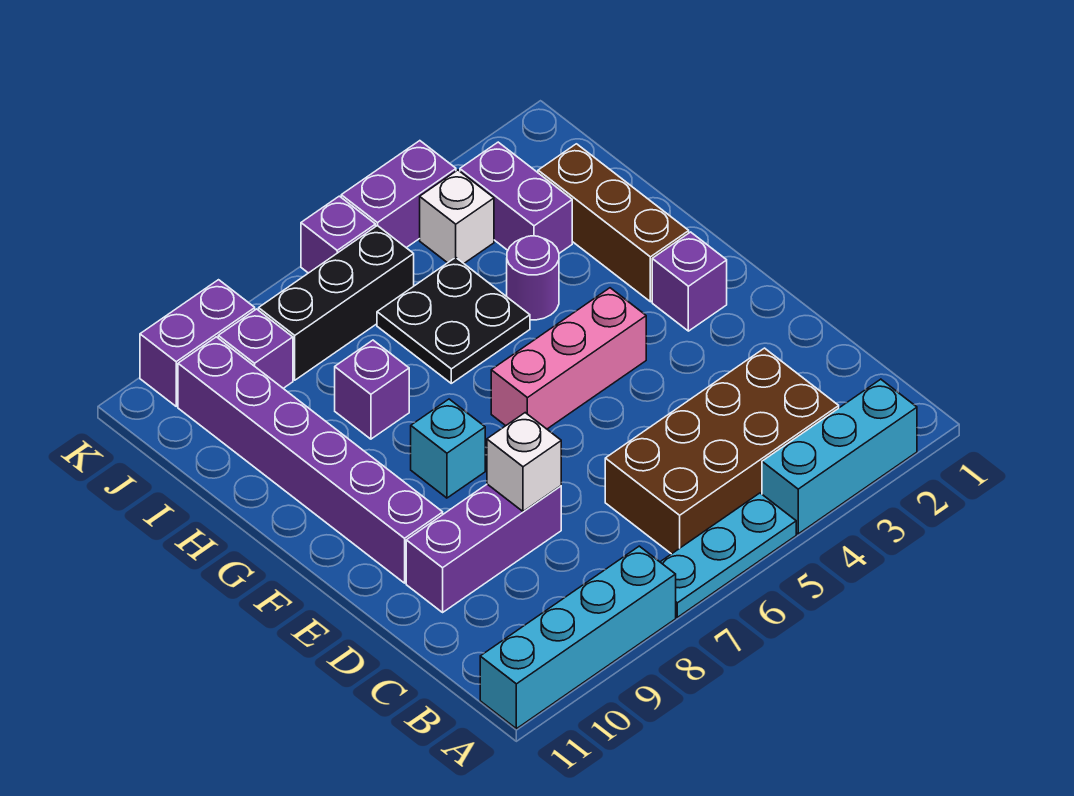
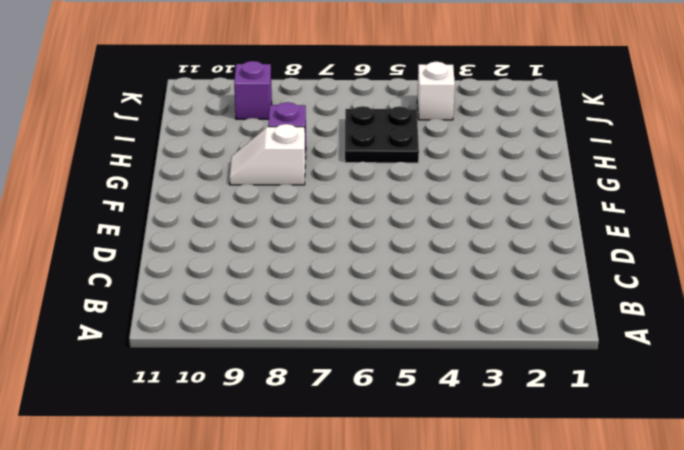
white slope G8:G9 level 1 top 8 -> none
none -> cyan brick A2:A4 level 1
none -> cyan plate A5:A7 level 1
none -> cyan brick A8:A11 level 1

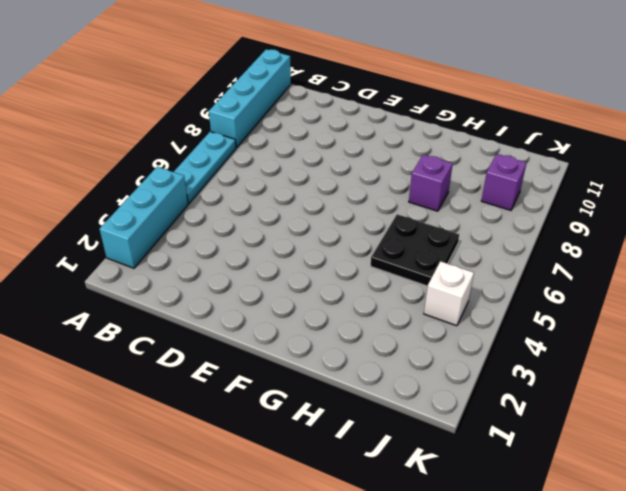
none -> brown brick B3:C6 level 1
none -> purple brick D8:D10 level 1
none -> purple brick E10:J10 level 1

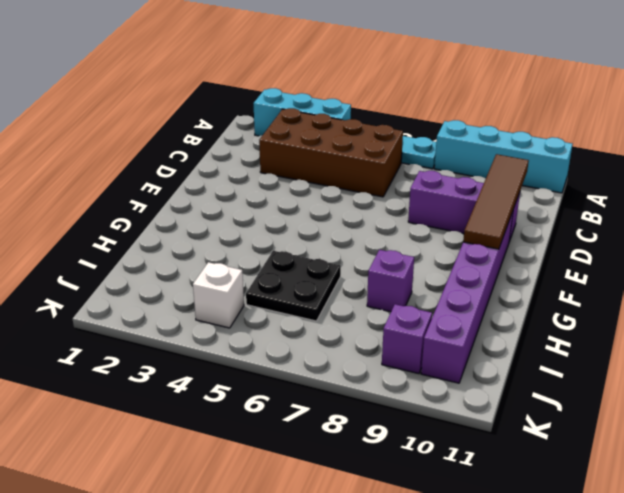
brown tile C10:F10 level 2 -> none
none -> purple brick F2 level 1
none -> pink brick F4:F6 level 1
none -> cyan brick F8 level 1

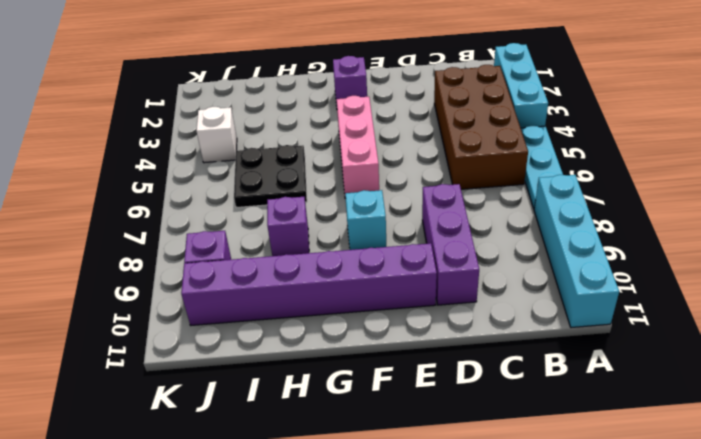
none -> brown brick G2:I2 level 1
none -> purple round brick H4 level 1
none -> purple brick I3:J3 level 1

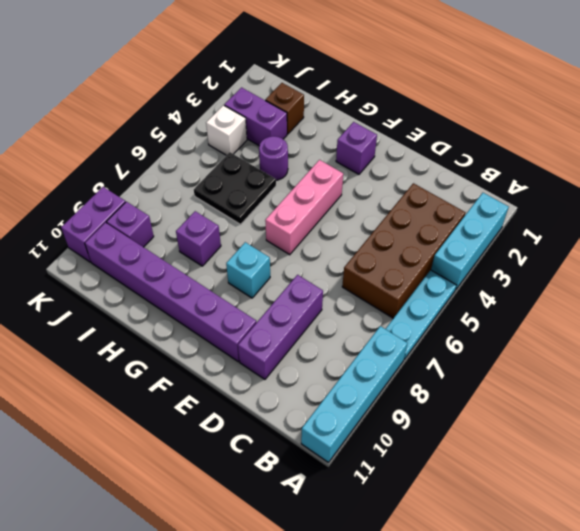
brown brick I2 level 1 -> brown brick G2:I2 level 1
none -> black brick J6:J8 level 1
none -> purple brick K4:K5 level 1
none -> purple brick K6 level 1

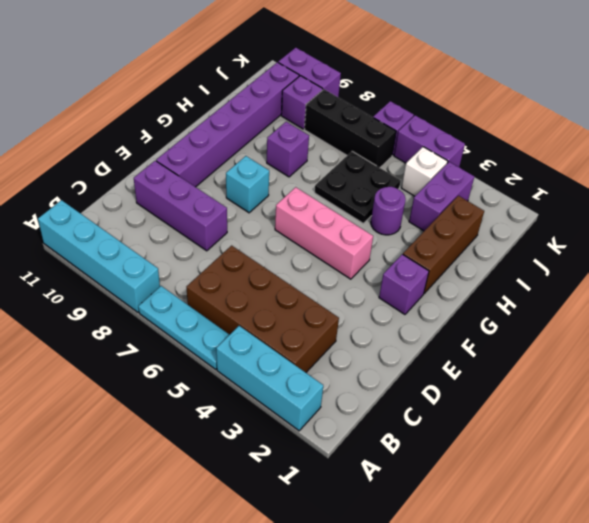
none -> white brick D8 level 2

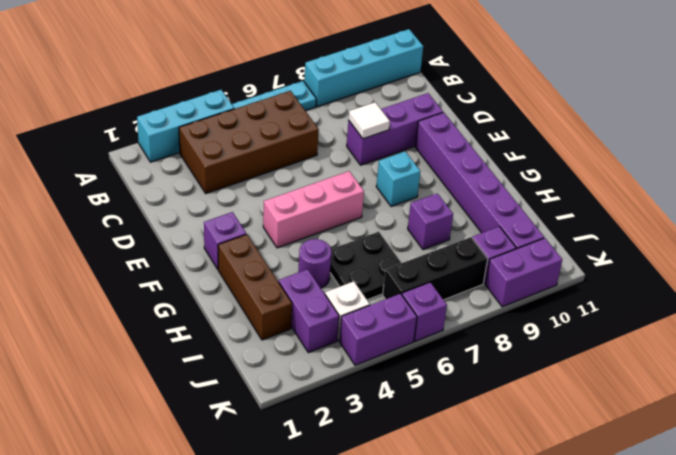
white tile D8 level 2 -> white brick D8 level 2

